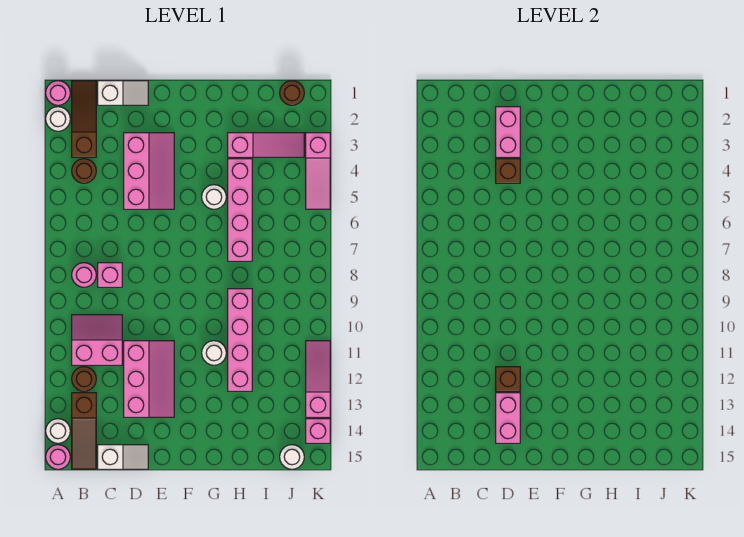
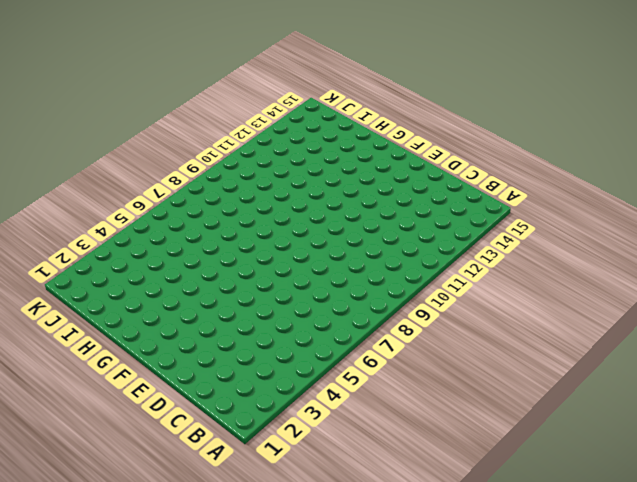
none -> pink round brick A1 level 1
none -> white round brick A2 level 1
none -> white round brick A14 level 1

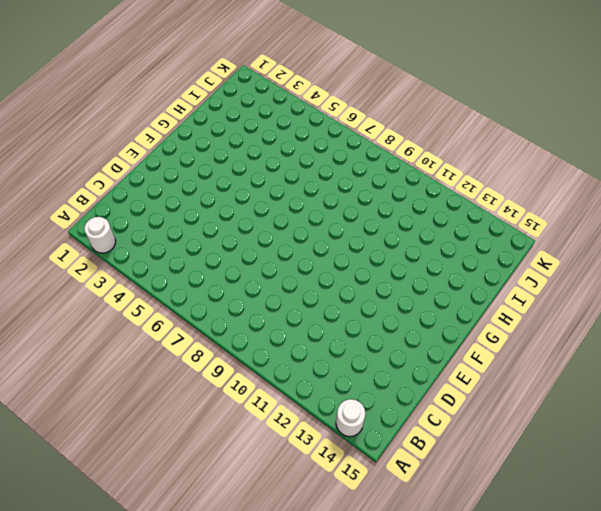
none -> pink round brick A1 level 1
none -> pink round brick A15 level 1
none -> brown slope B1:B3 level 1 top 3

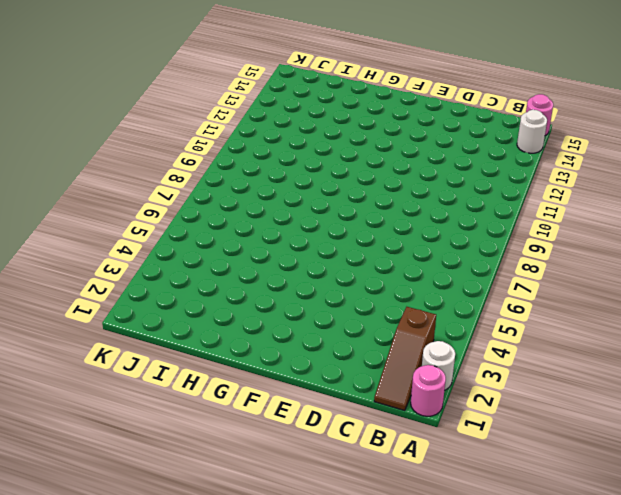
none -> brown round brick B4 level 1
none -> pink round brick B8 level 1
none -> pink slope B10:C11 level 1 top 11

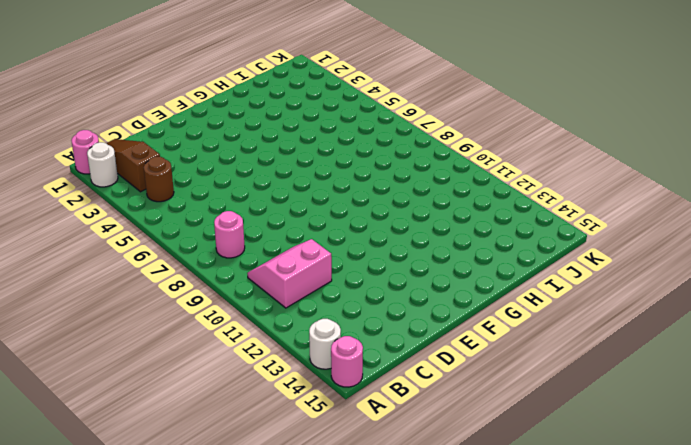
none -> brown round brick B12 level 1
none -> brown slope B13:B15 level 1 top 13
none -> white slope C1:D1 level 1 top C

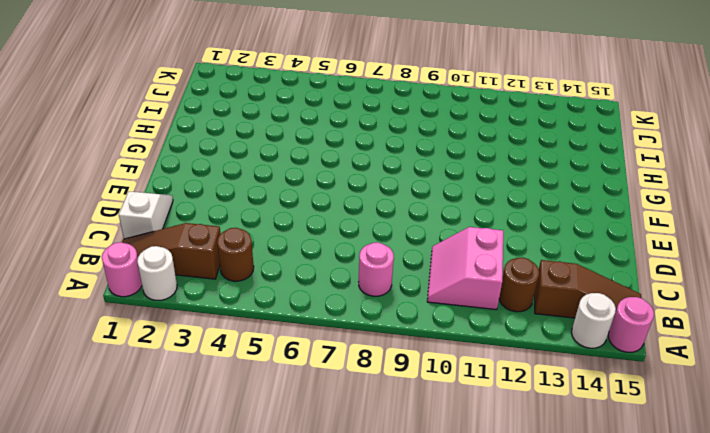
none -> pink brick C8 level 1
none -> white slope C15:D15 level 1 top C
none -> pink slope D3:E5 level 1 top D

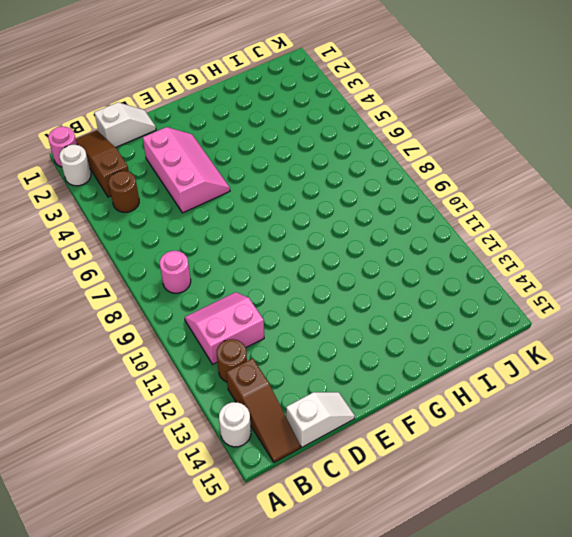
none -> pink round brick A15 level 1
none -> pink brick C8 level 1
none -> pink slope D11:E13 level 1 top D

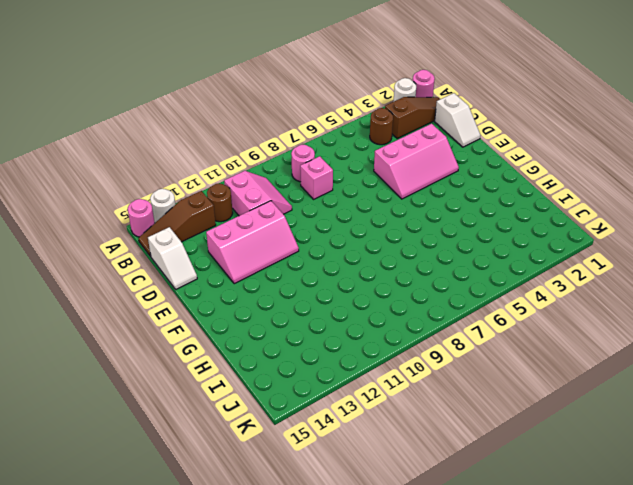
none -> white round brick G5 level 1
none -> white round brick G11 level 1
none -> pink slope H3:J3 level 1 top H

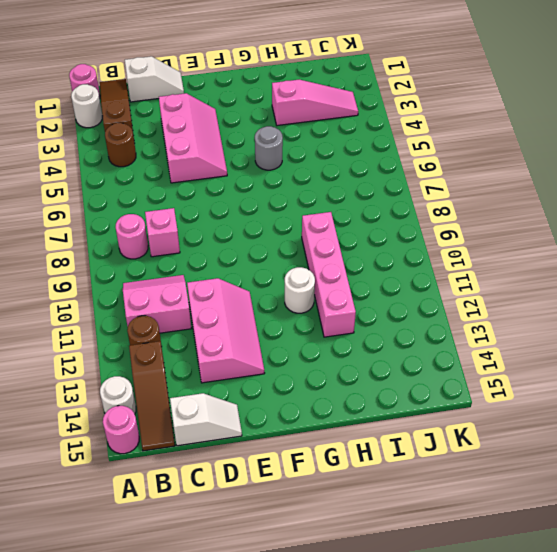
grey round brick G5 level 1 -> white round brick G5 level 1
none -> pink brick H4:H7 level 1
none -> brown round brick J1 level 1
none -> white round brick J15 level 1

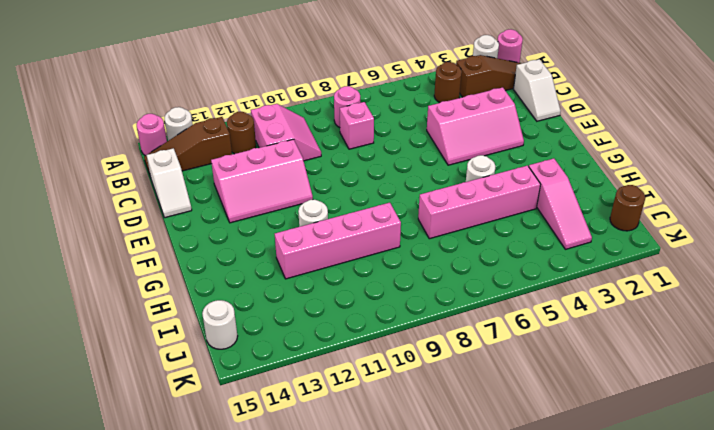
none -> pink slope K3:K5 level 1 top 3
none -> pink slope K11:K13 level 1 top 13
none -> pink brick K14 level 1

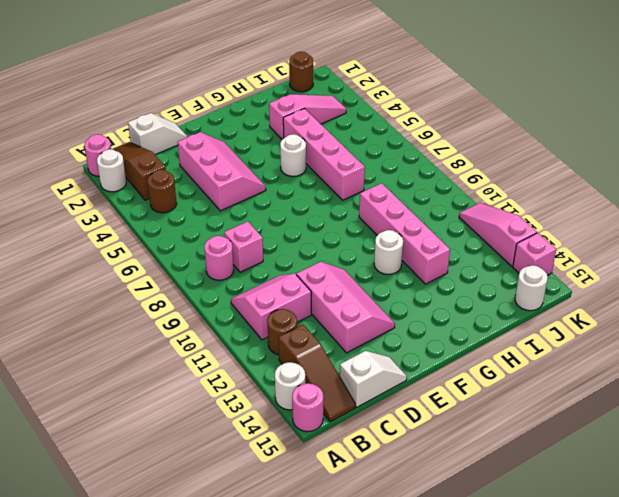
none -> pink slope K3:K5 level 1 top 3
none -> pink brick D2:D3 level 2
none -> brown brick D4 level 2

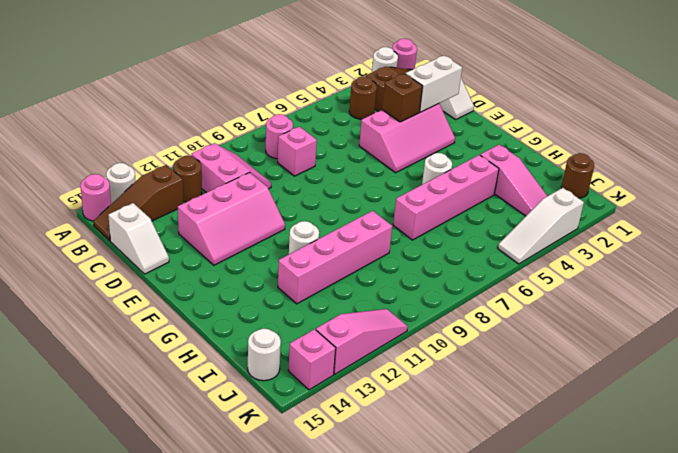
white brick D2:D3 level 2 -> pink brick D2:D3 level 2
white slope K3:K5 level 1 top 3 -> pink slope K3:K5 level 1 top 3
none -> brown brick D12 level 2
none -> pink brick D13:D14 level 2

